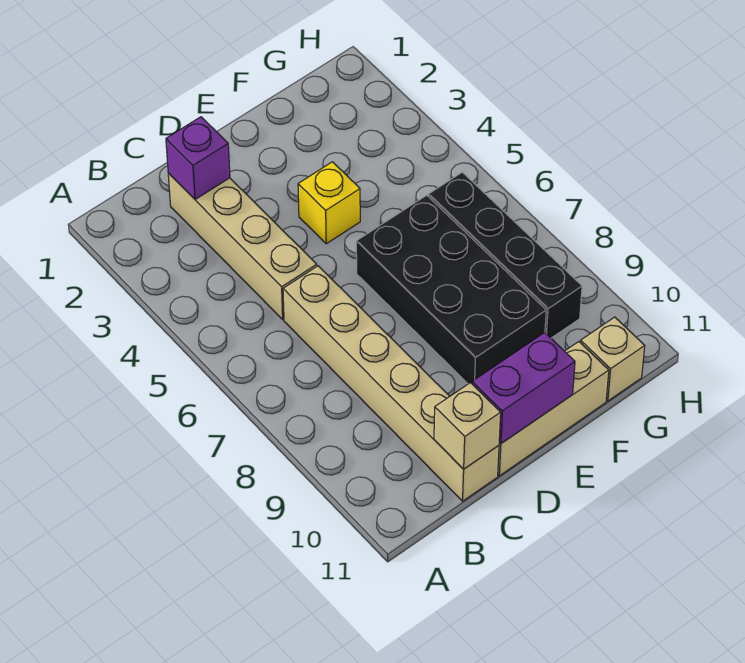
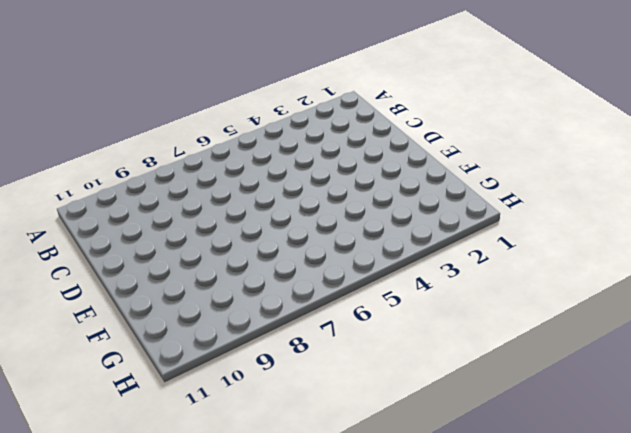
none -> tan brick C2:C5 level 1
none -> tan brick C6:C11 level 1

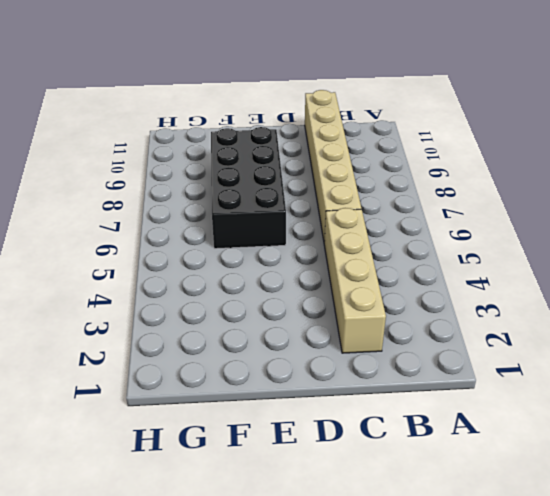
none -> tan brick D11:F11 level 1
none -> yellow brick E4 level 1

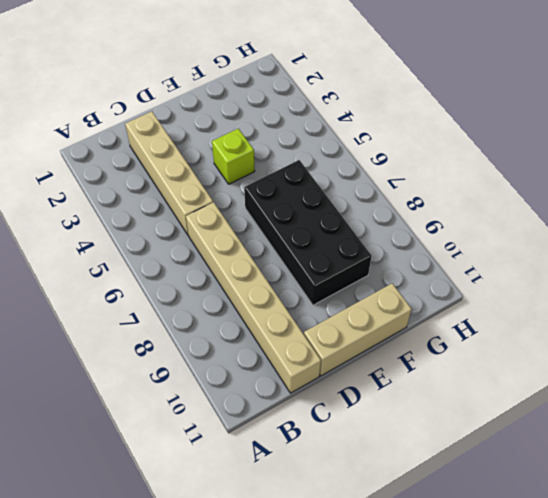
lime brick E4 level 1 -> yellow brick E4 level 1
none -> black brick G6:G9 level 1
none -> tan brick G11 level 1

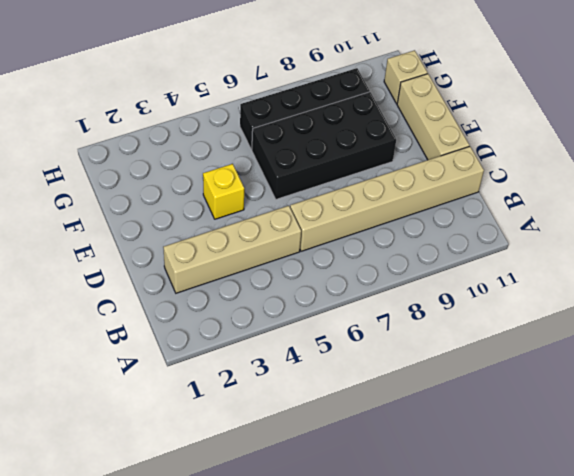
none -> purple brick C2 level 2
none -> tan brick C11 level 2

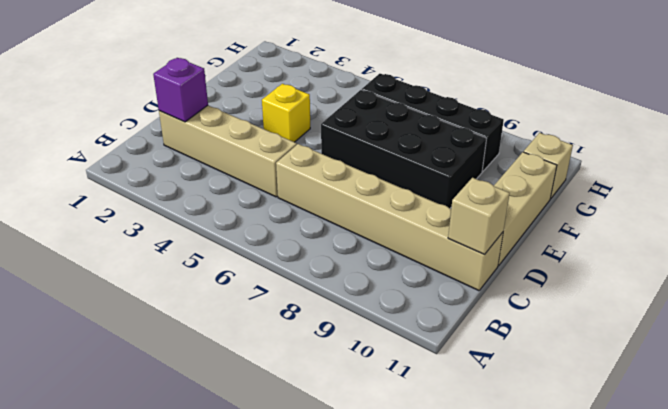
none -> purple brick D11:E11 level 2

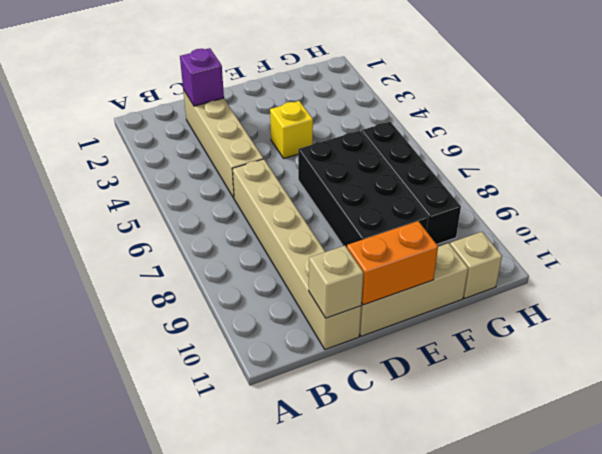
orange brick D11:E11 level 2 -> purple brick D11:E11 level 2

